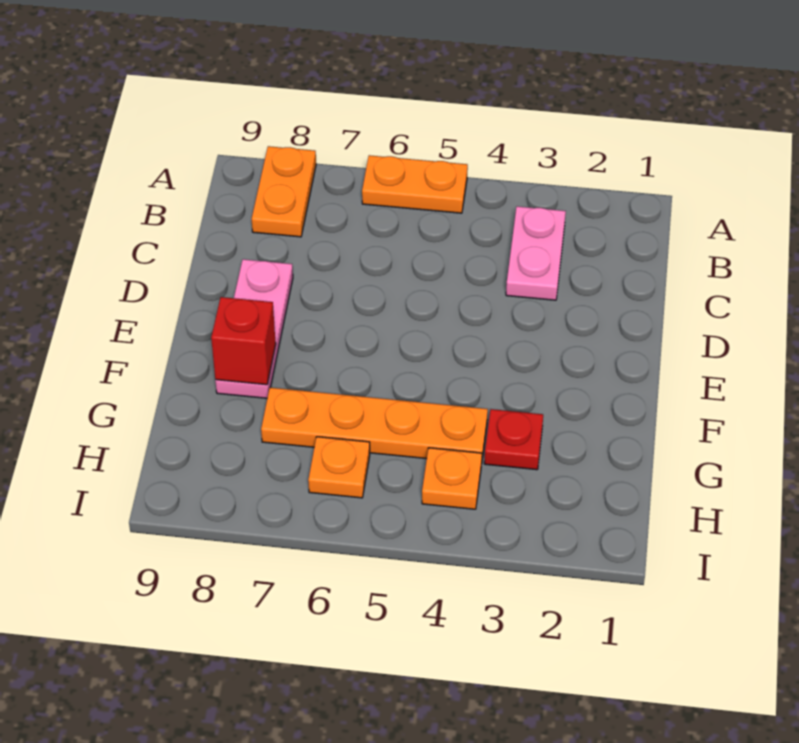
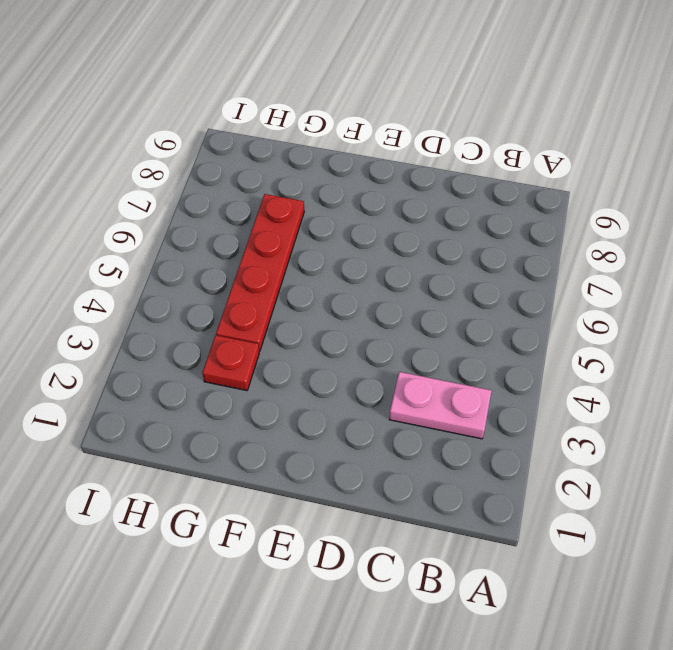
red plate G4:G7 level 1 -> orange plate G4:G7 level 1
none -> orange plate A5:A6 level 1
none -> orange plate A8:B8 level 1

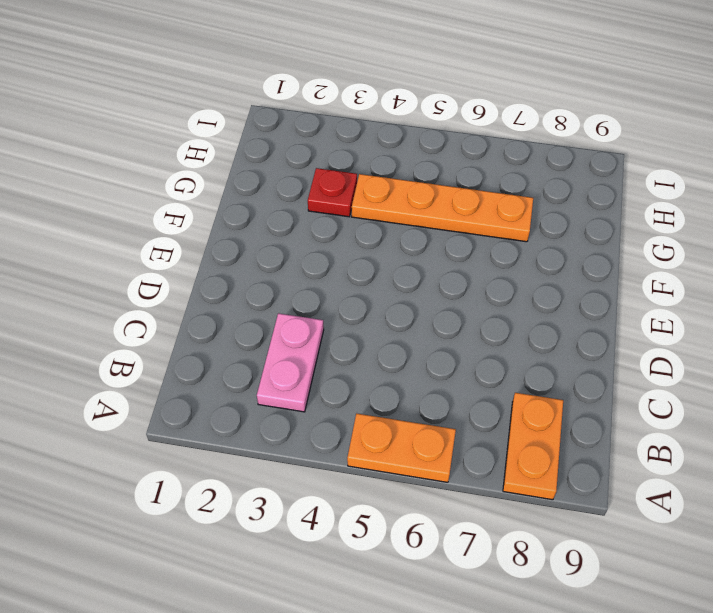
none -> pink plate D8:F8 level 1
none -> orange plate H4 level 1

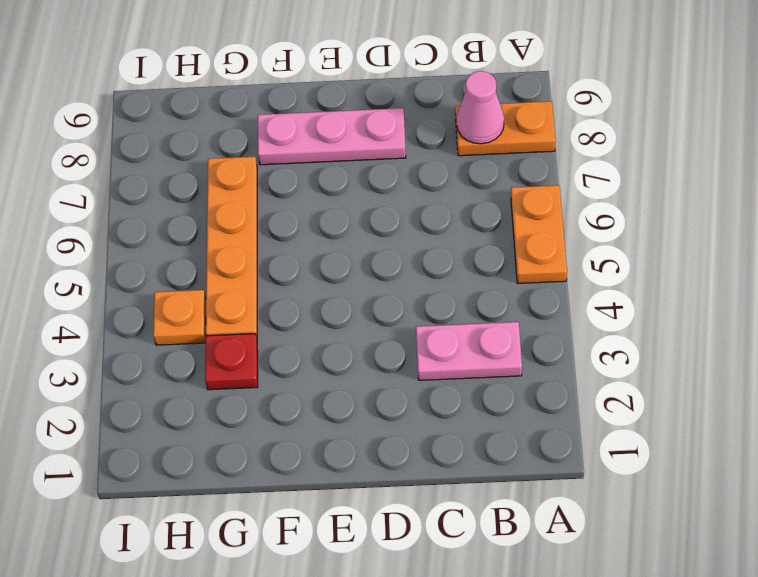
pink cone B8 level 2 -> none
none -> orange plate H6 level 1
none -> red brick F8 level 2

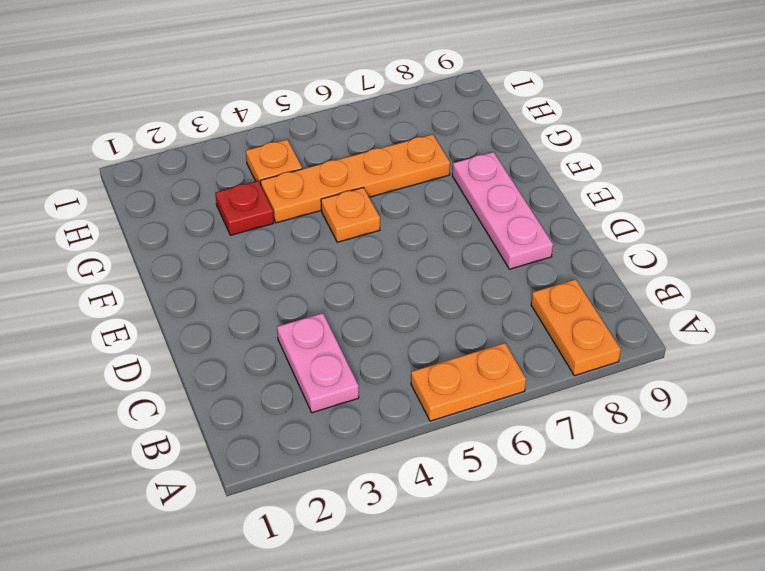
orange plate F5 level 1 -> orange plate H6 level 1
none -> red brick F8 level 2

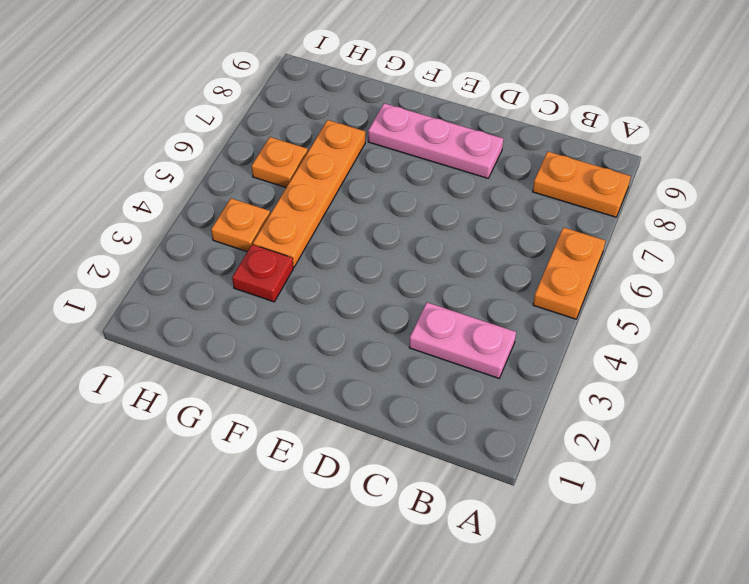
none -> red brick F8 level 2

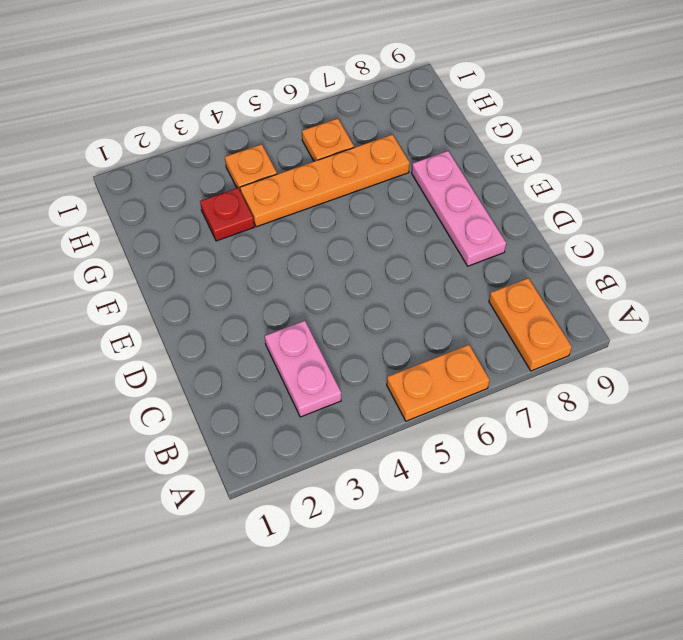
none -> red brick F8 level 2

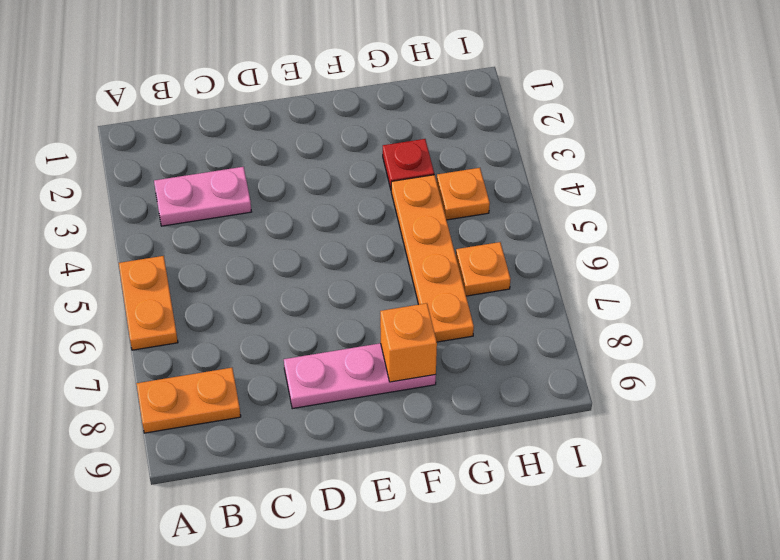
orange brick F8 level 2 -> red brick F8 level 2

